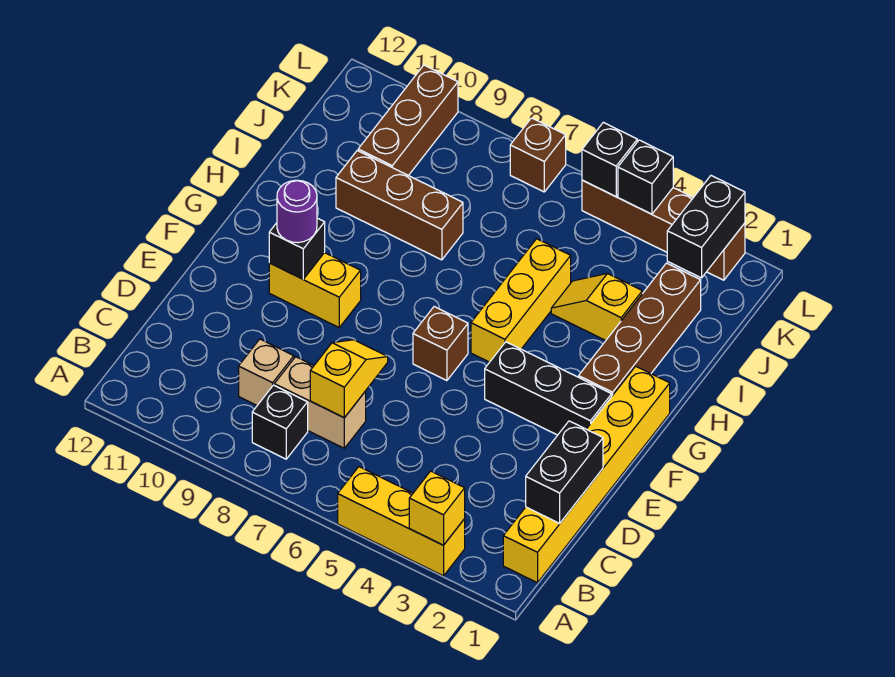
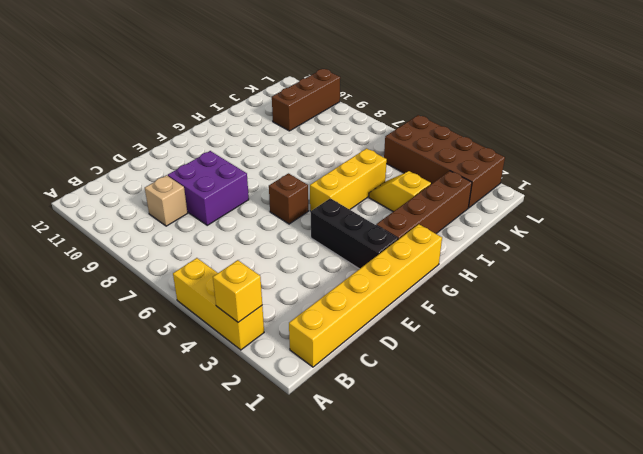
purple brick D8:E9 level 1 -> none
brown brick K2:L5 level 1 -> brown brick L2:L5 level 1
none -> black brick B8 level 1
none -> tan brick C7:C8 level 1
none -> yellow brick F9:F10 level 1

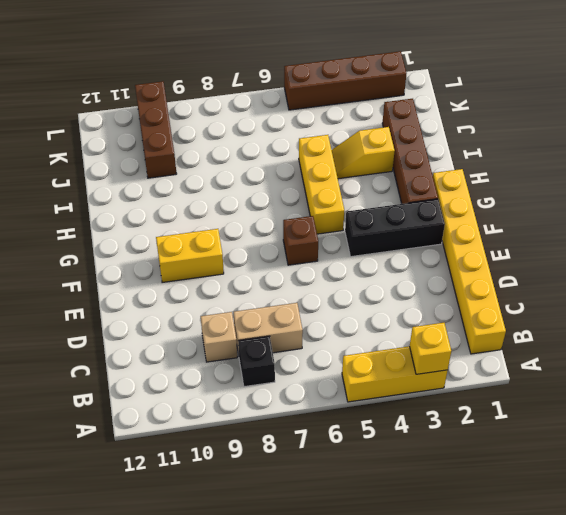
none -> brown brick I8:I10 level 1
none -> brown brick L7 level 1
none -> black brick C1:D1 level 2

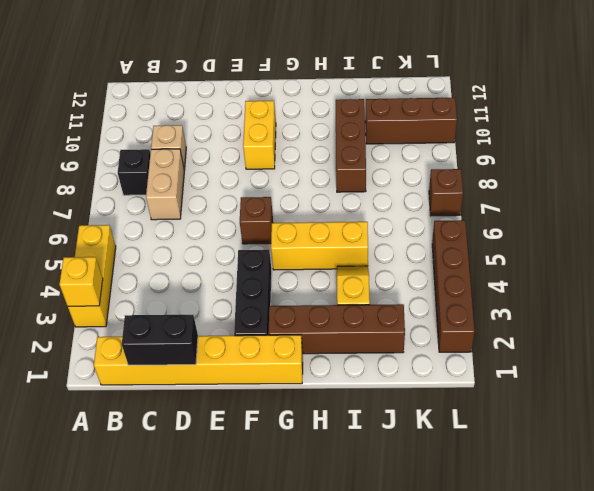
none -> yellow slope C7:D7 level 2 top C
none -> black brick F10 level 2
none -> black brick K2:L2 level 2

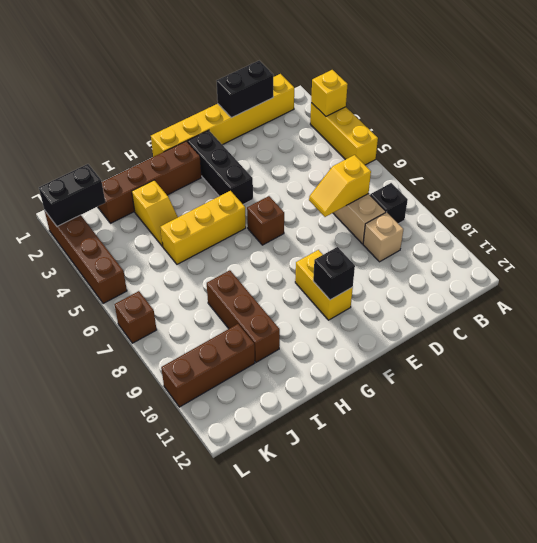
none -> black brick L4 level 2
none -> black brick L5 level 2
none -> purple round brick F10 level 3

